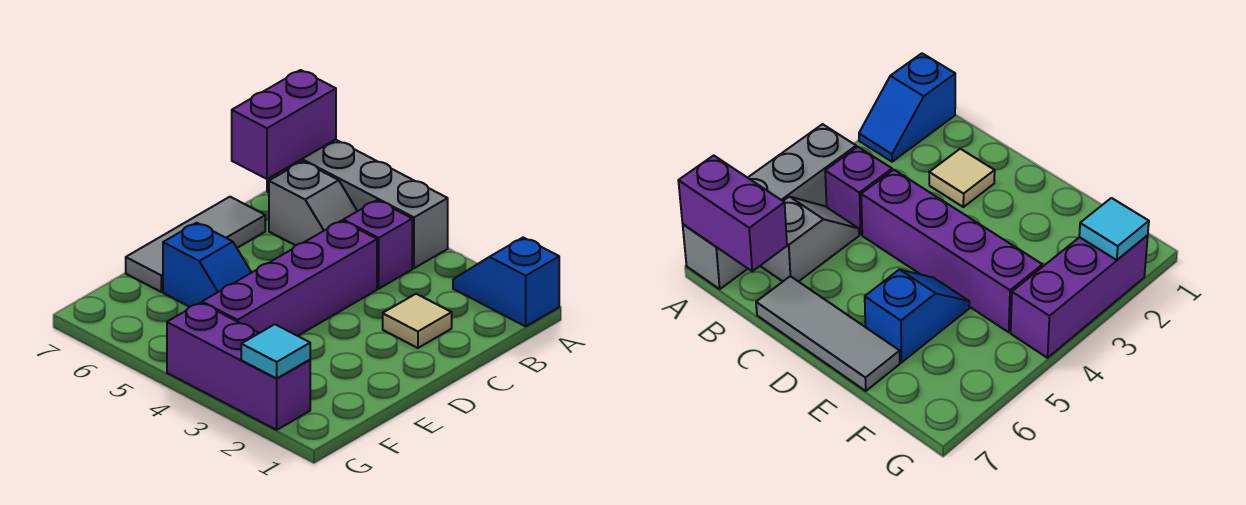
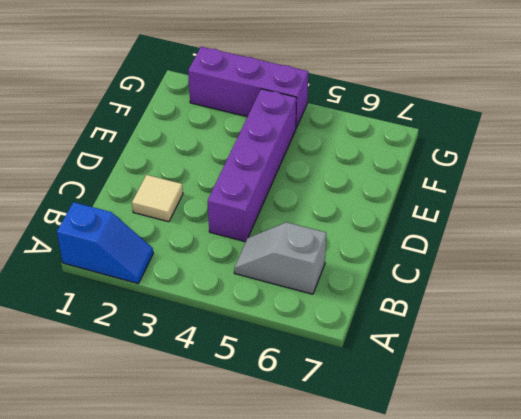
none -> grey brick A4:A7 level 1
none -> purple brick B4 level 1

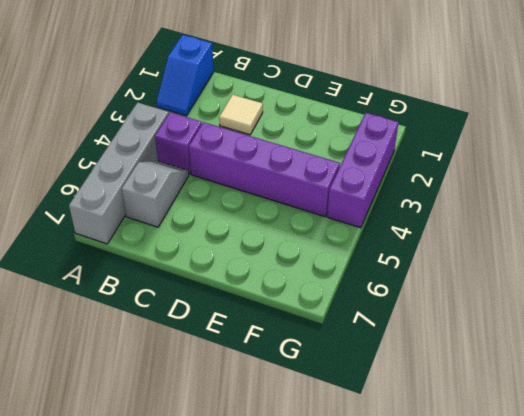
none -> grey tile C7:E7 level 1
none -> blue slope E5:E6 level 1 top 6

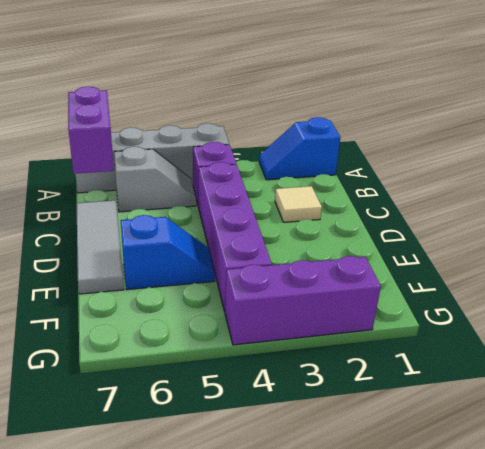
none -> cyan tile G2 level 2

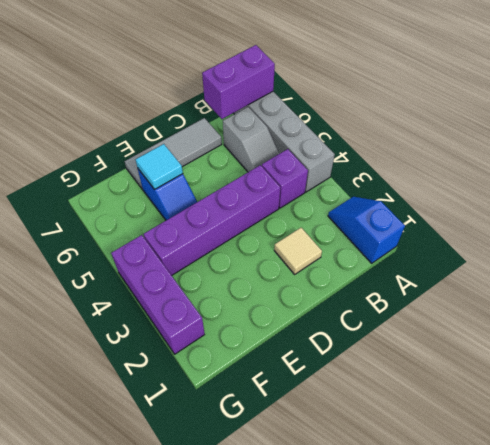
cyan tile E6 level 2 -> cyan tile G2 level 2

